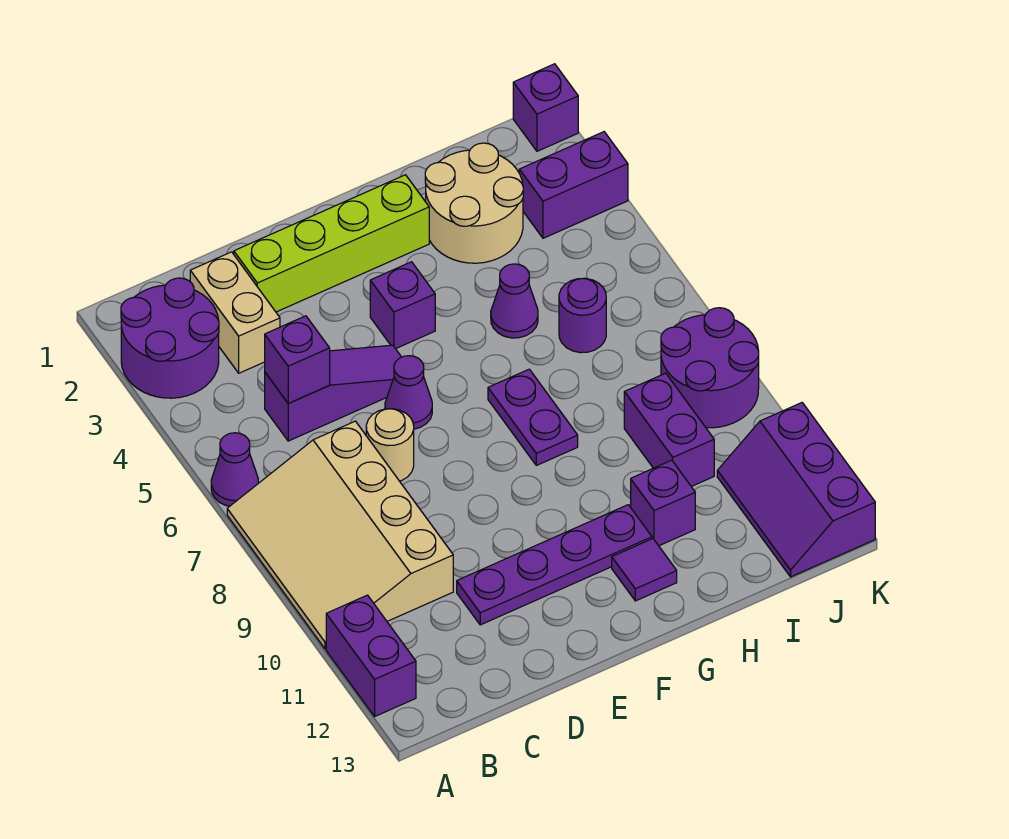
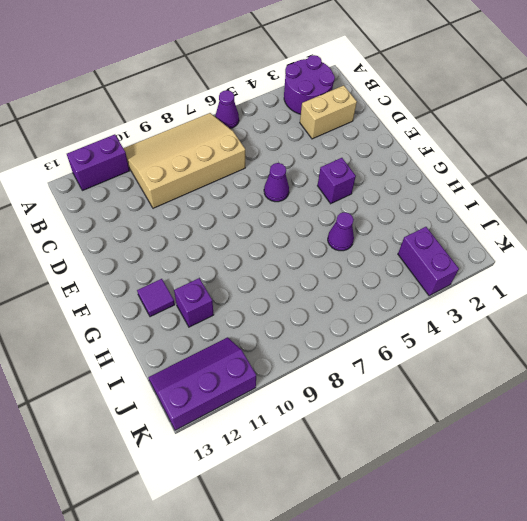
none -> purple slope C5:E5 level 1 top C
none -> lime brick D2:G2 level 1
none -> tan round brick D7 level 1

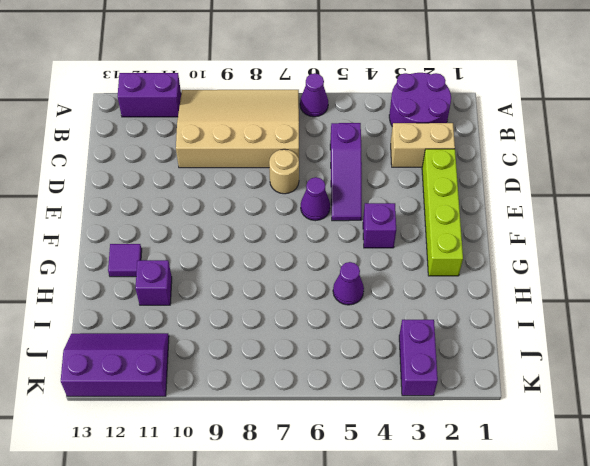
none -> purple plate D11:G11 level 1
none -> purple plate G7:G8 level 1
none -> tan round brick H2:I3 level 1

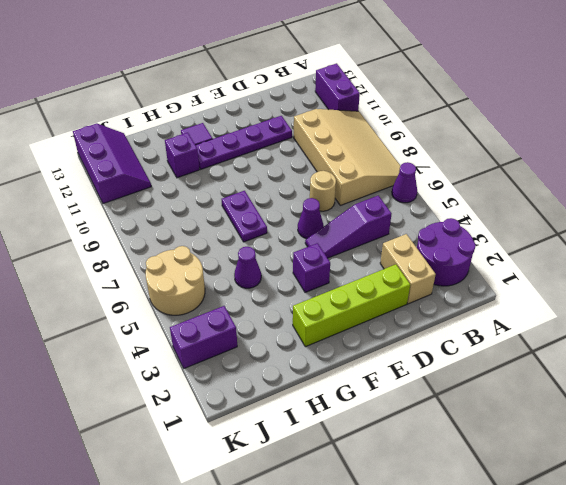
tan round brick J5:K6 level 1 -> tan round brick H2:I3 level 1
none -> purple round brick I6 level 1
none -> purple brick I9:I10 level 1
none -> purple round brick J8:K9 level 1

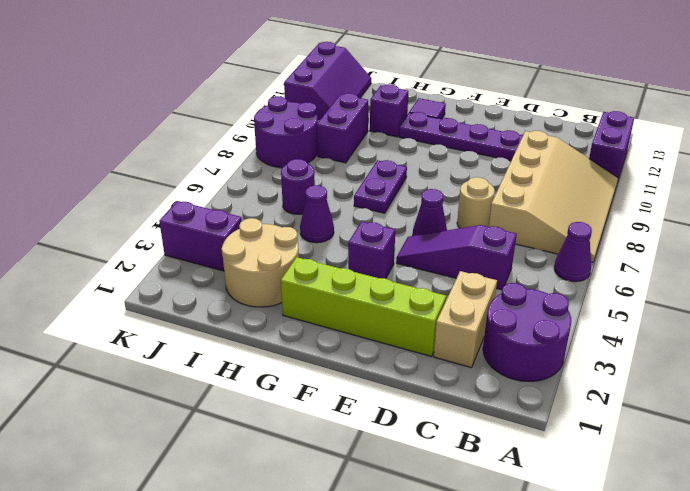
none -> purple brick K1 level 1
none -> purple brick C5 level 2

